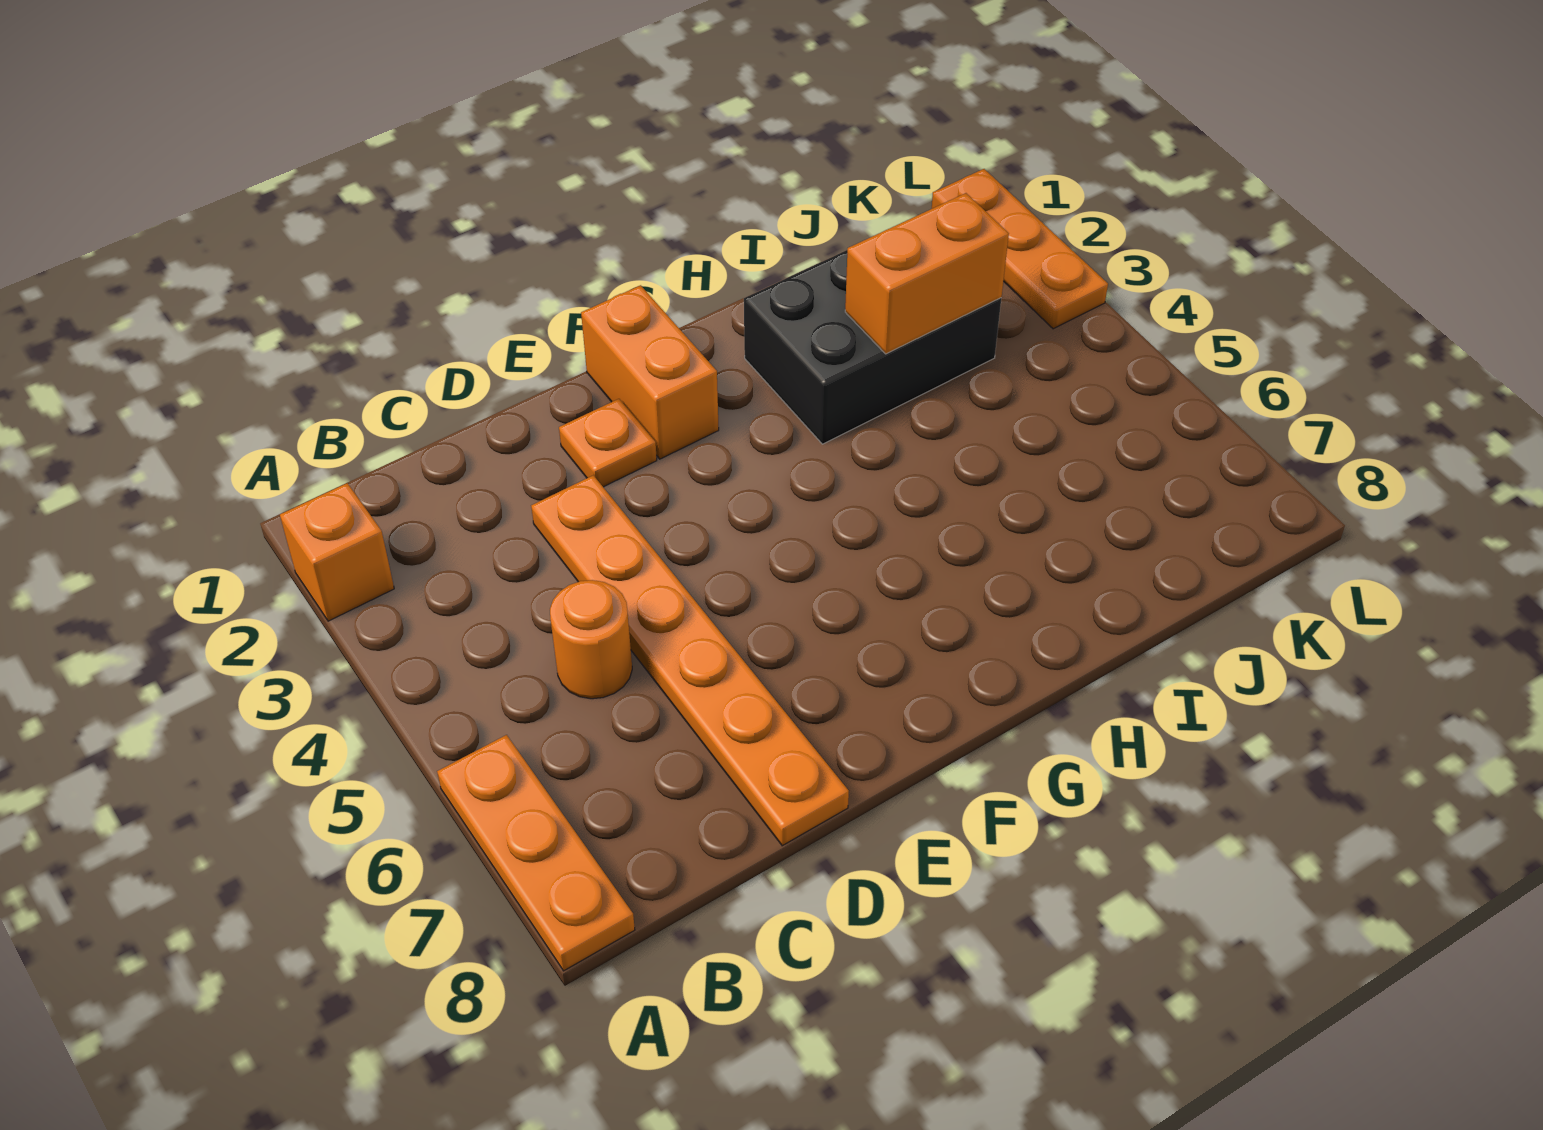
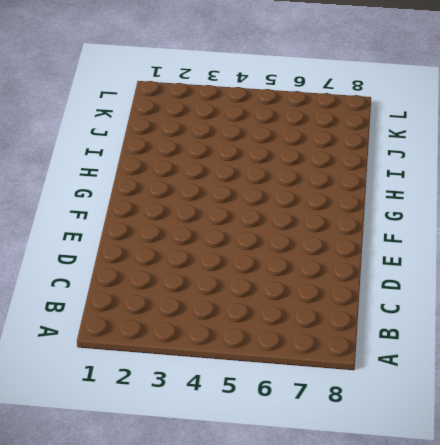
none -> orange brick A2 level 1
none -> orange plate A6:A8 level 1

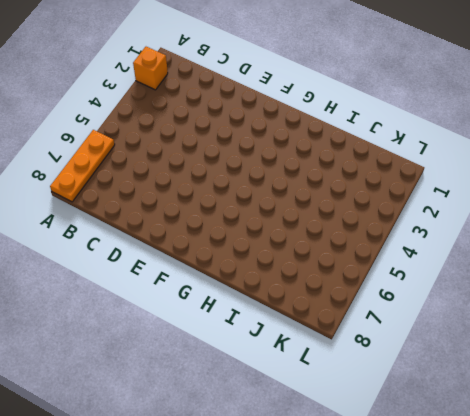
none -> orange round brick C5 level 1
none -> orange plate D3:D8 level 1

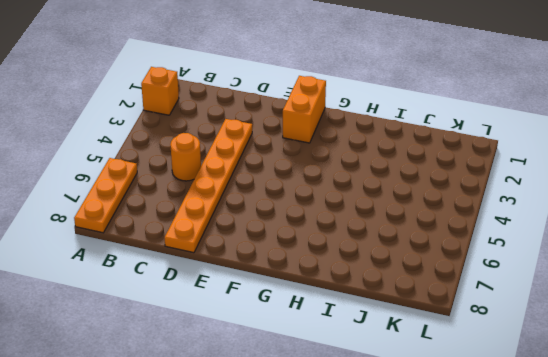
none -> orange plate E2 level 1
none -> black brick H2:J3 level 1

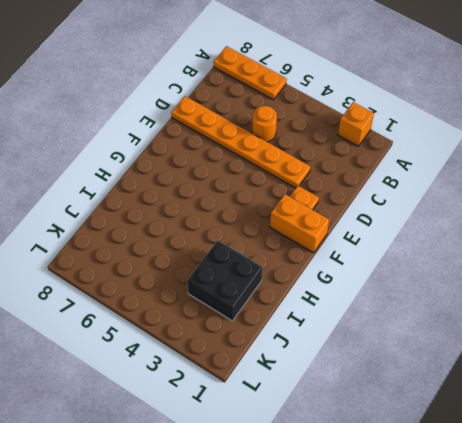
black brick I2:J3 level 1 -> black brick H2:J3 level 1
none -> orange plate L1:L3 level 1
none -> orange brick I3:J3 level 2

